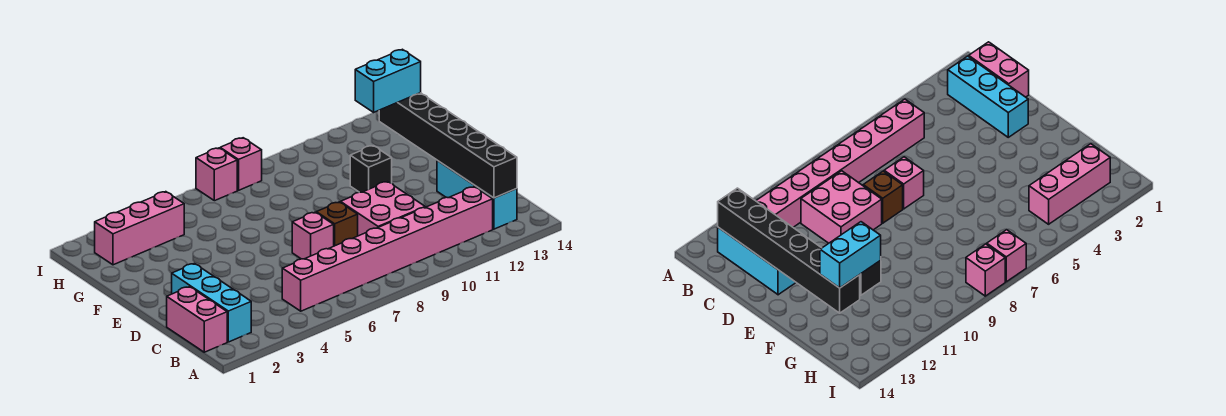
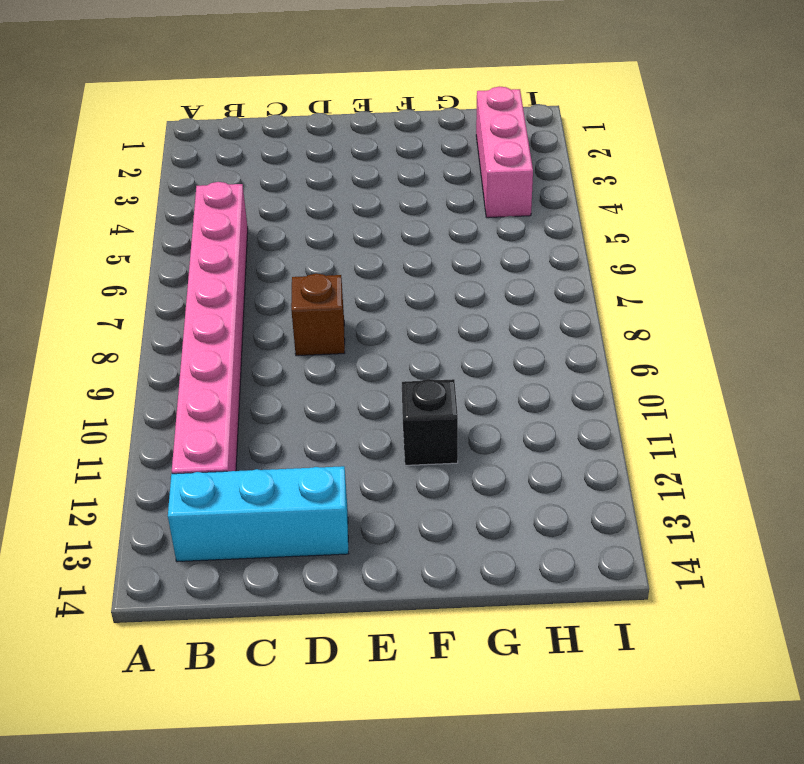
none -> pink brick B1:C1 level 1
none -> cyan brick B2:D2 level 1
none -> pink brick C9:D10 level 1

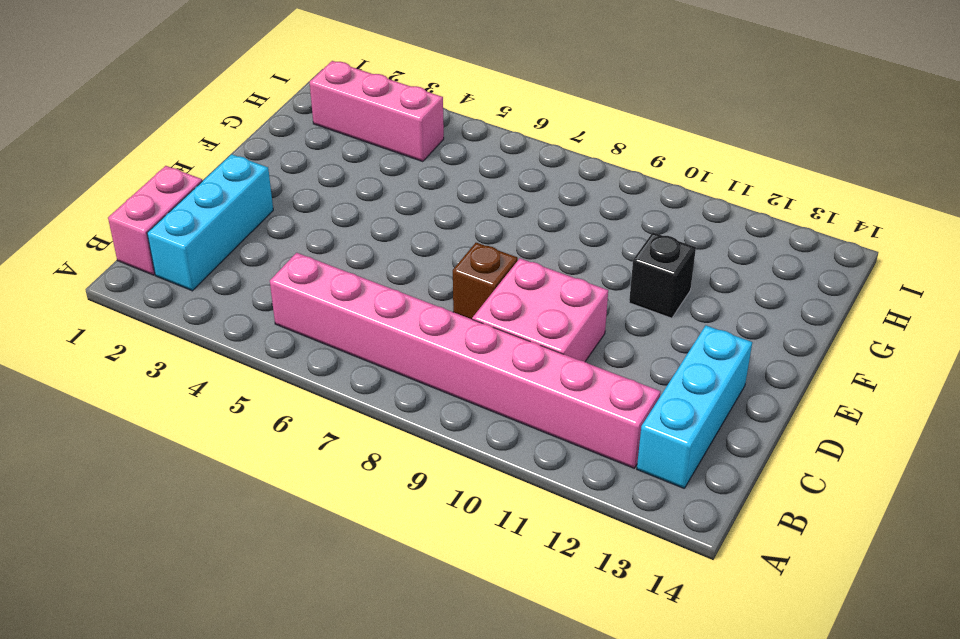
none -> pink brick D7 level 1
none -> pink brick I7 level 1
none -> pink brick I8 level 1

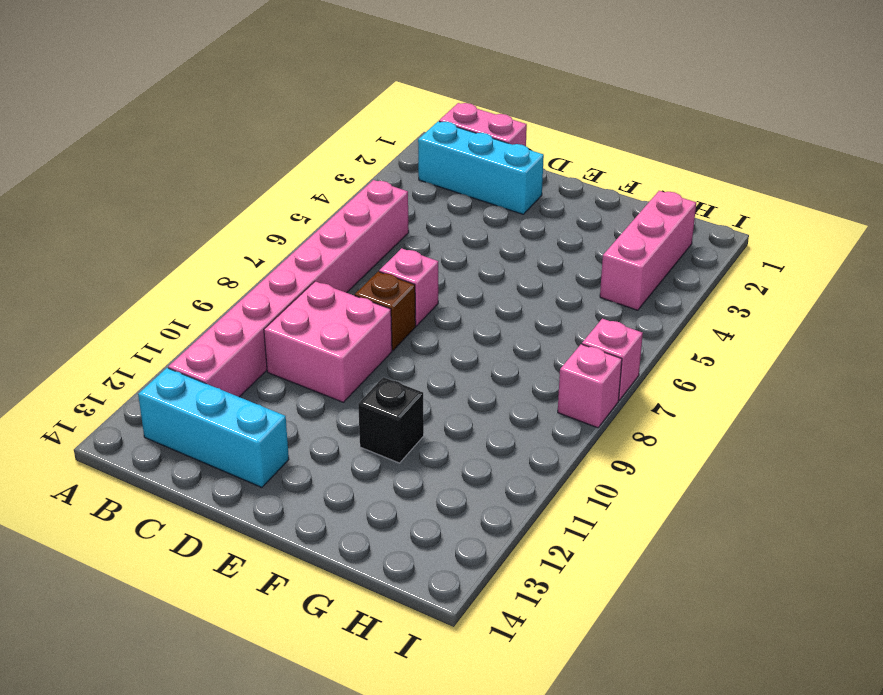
none -> black brick B13:G13 level 2
none -> cyan brick G12:G13 level 3

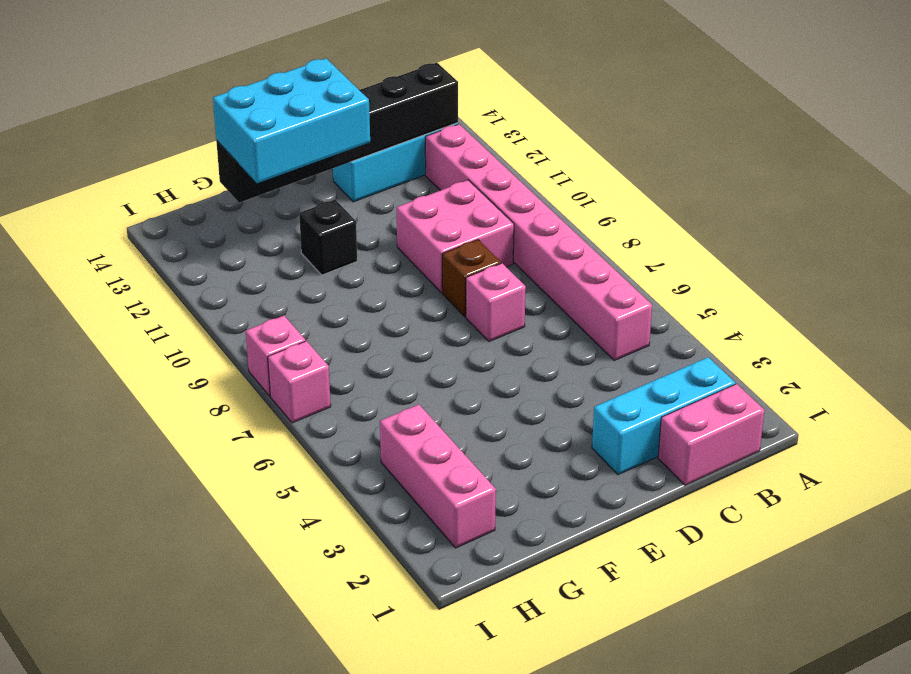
cyan brick E12:G13 level 3 -> cyan brick G12:G13 level 3

